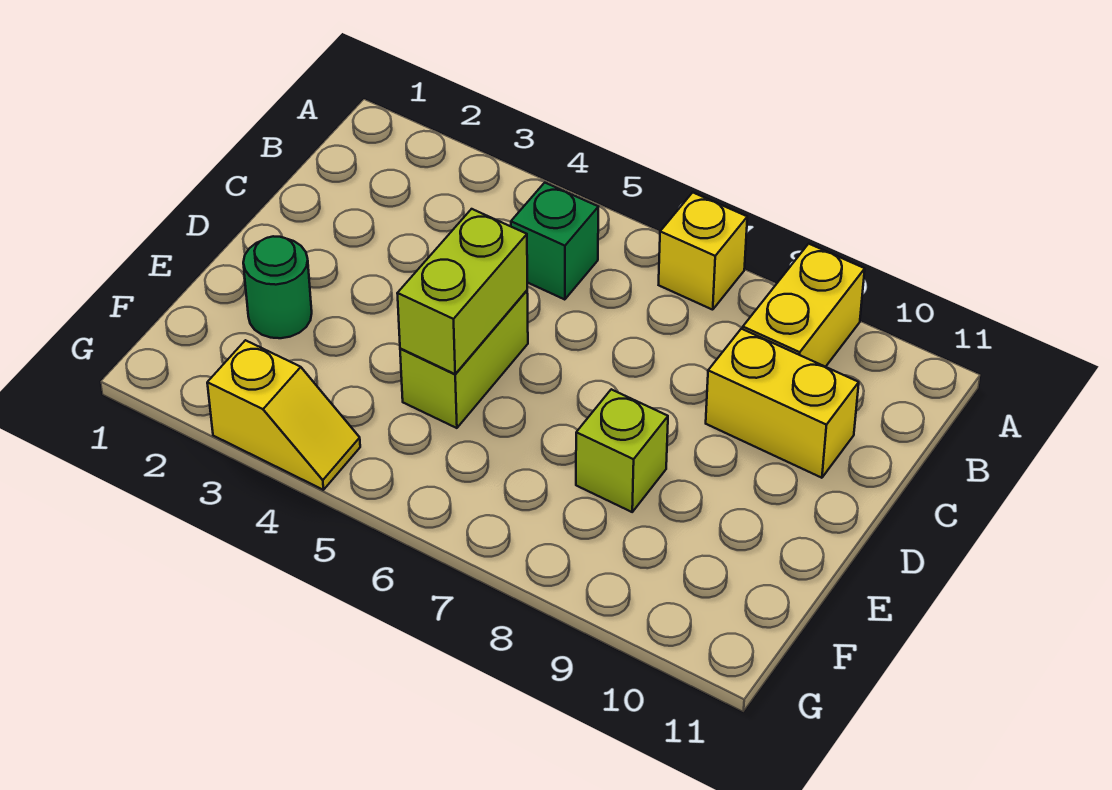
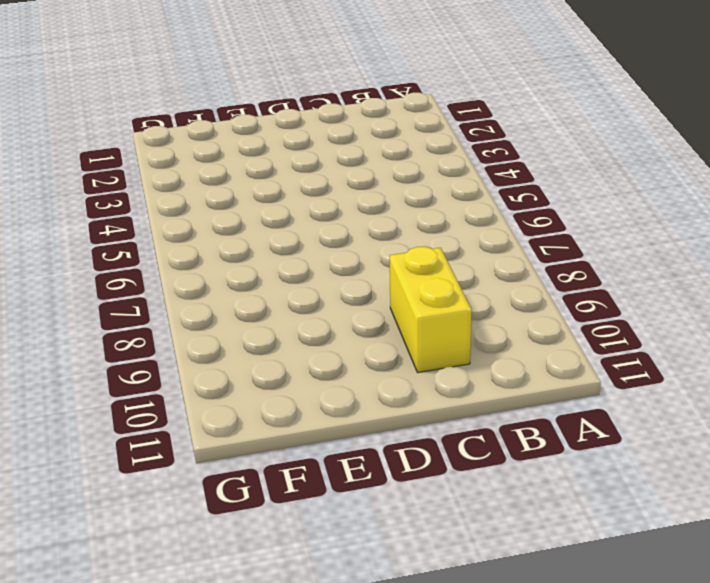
none -> yellow brick A7 level 1
none -> yellow brick A9:B9 level 1

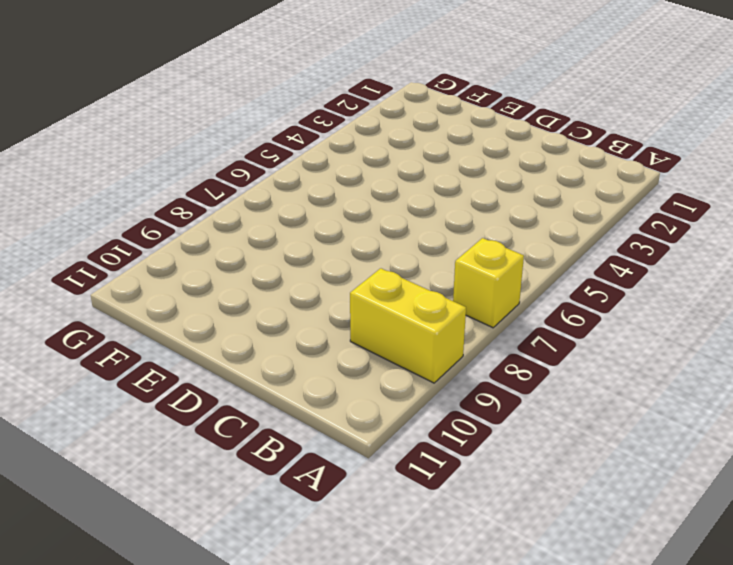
none -> green brick B5 level 1
none -> yellow brick C9:C10 level 1

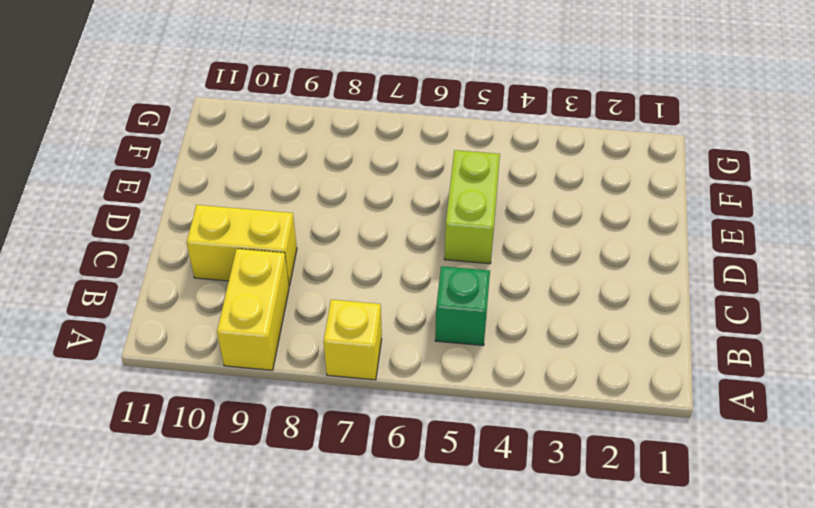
none -> green round brick E2 level 1
none -> lime brick E8 level 1

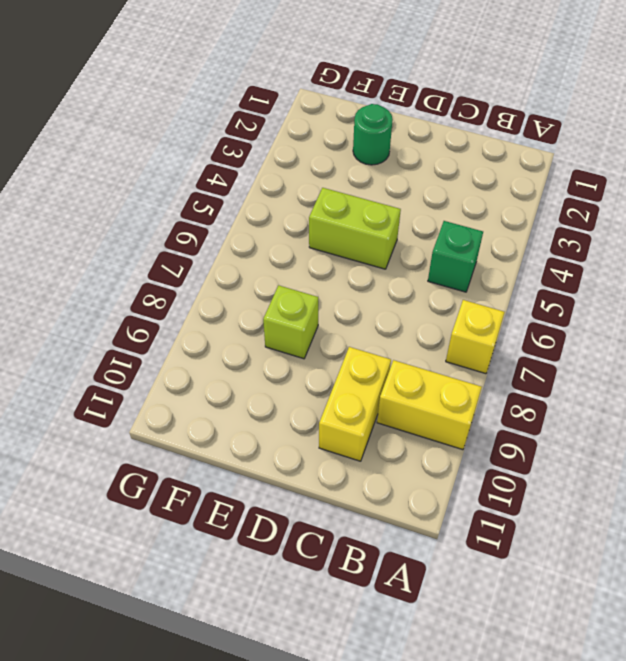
none -> yellow slope G3:G4 level 1 top 3
none -> lime brick D5:E5 level 2

